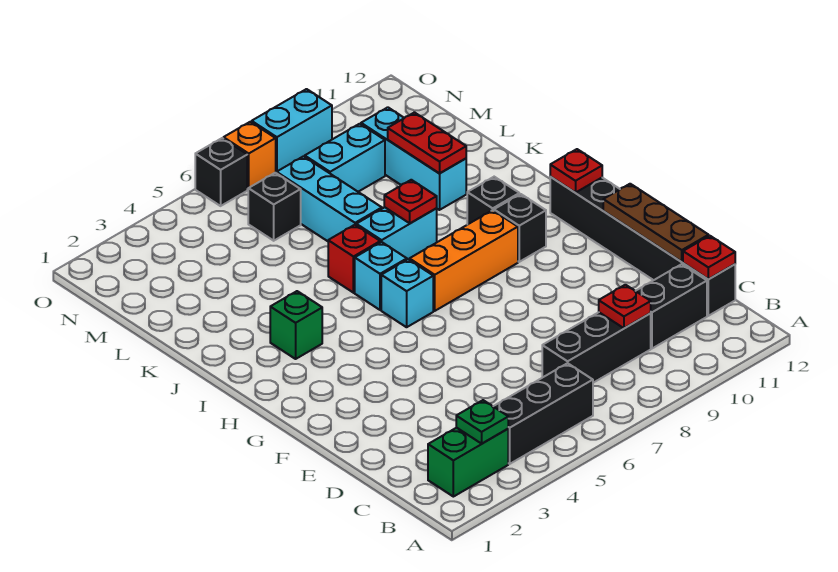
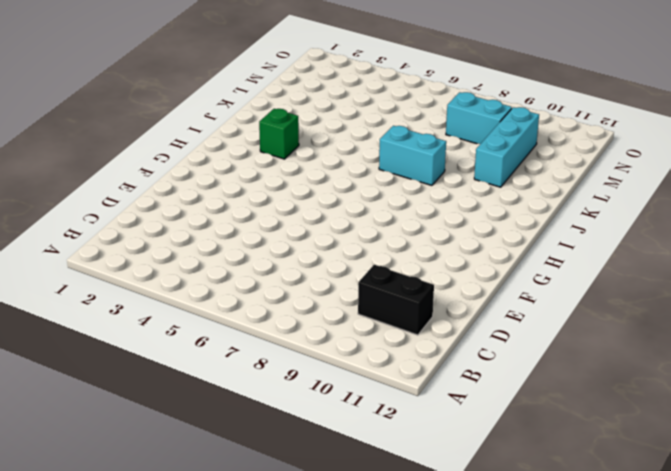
none -> green brick B2:B3 level 1
none -> black brick B4:B6 level 1
none -> black brick C7:C9 level 1

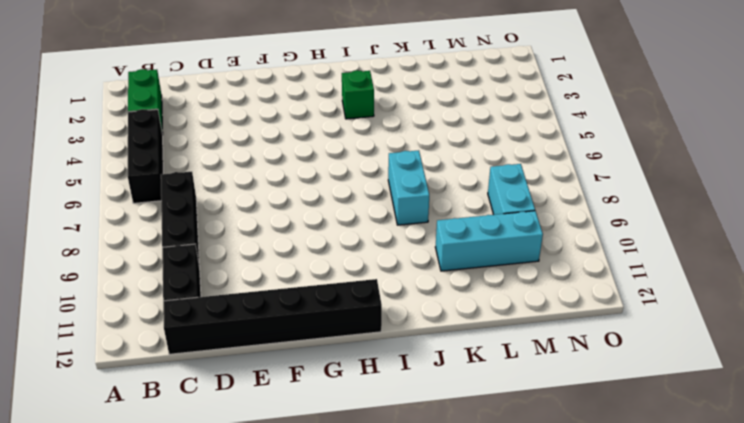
none -> cyan brick H6 level 1
none -> orange brick H7:H9 level 1
none -> black brick H10 level 1

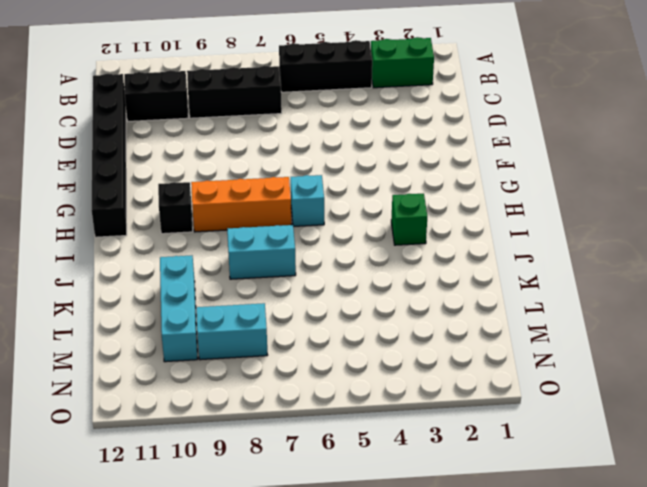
none -> cyan brick I6 level 1
none -> black brick I10 level 1
none -> red brick J6 level 1

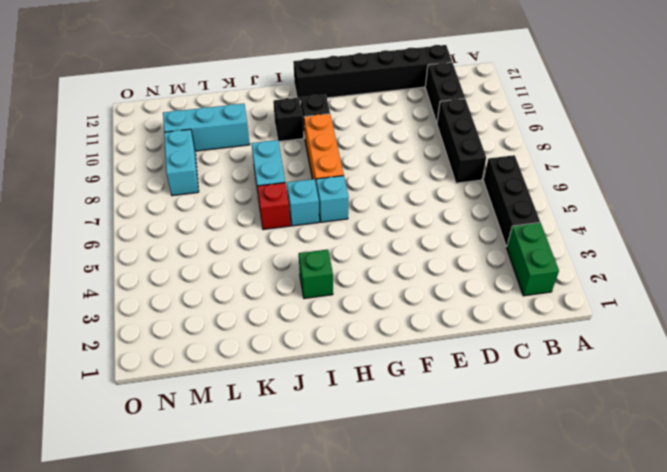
none -> cyan brick K7:M7 level 1
none -> black brick M6 level 1
none -> black brick O6 level 1

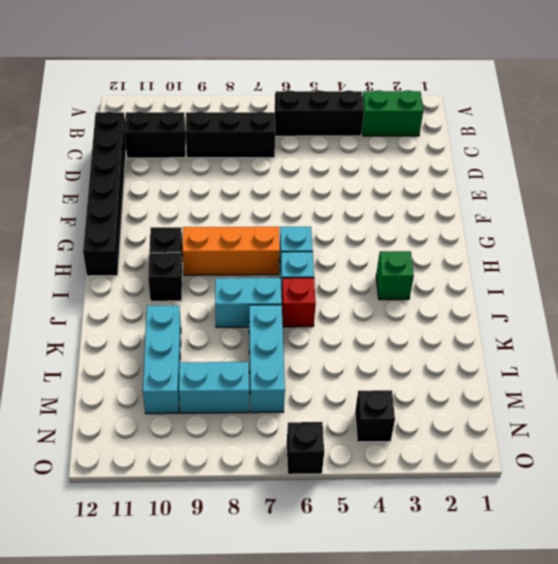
black brick N4 level 1 -> black brick M6 level 1
none -> orange brick O7 level 1
none -> cyan brick O8:O9 level 1
none -> green plate B3 level 2

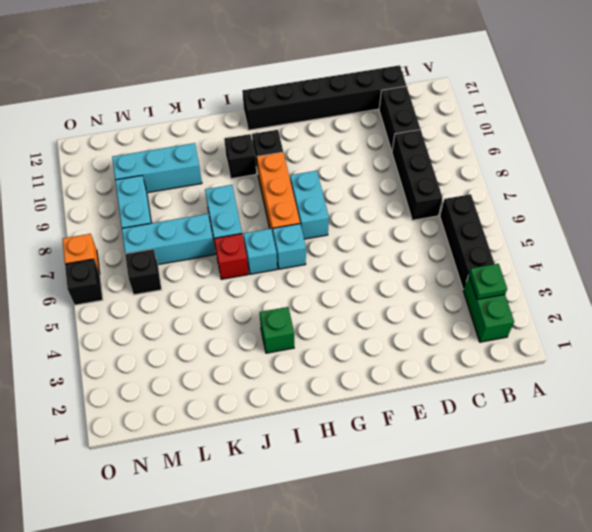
cyan brick G7:G8 level 1 -> cyan brick O8:O9 level 1
none -> red plate C9 level 2
none -> red plate C12 level 2
none -> brown plate D12:F12 level 2

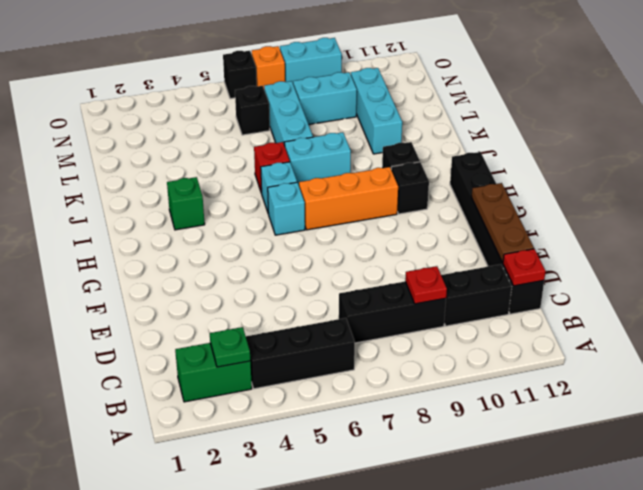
none -> red plate H12 level 2
none -> red plate J8 level 2
none -> red plate K10:L10 level 2

